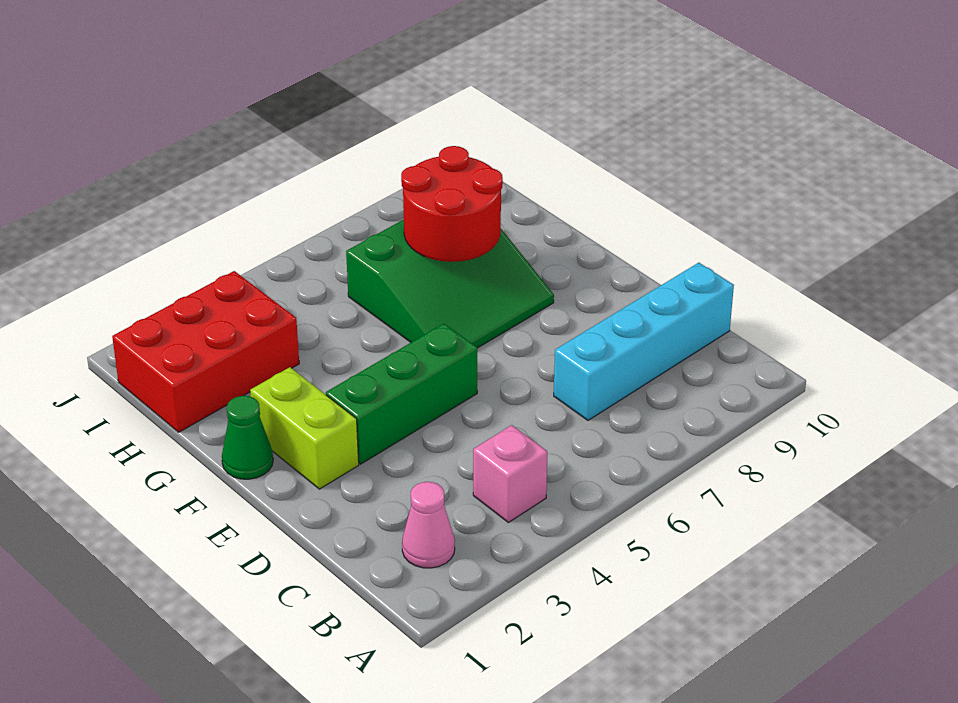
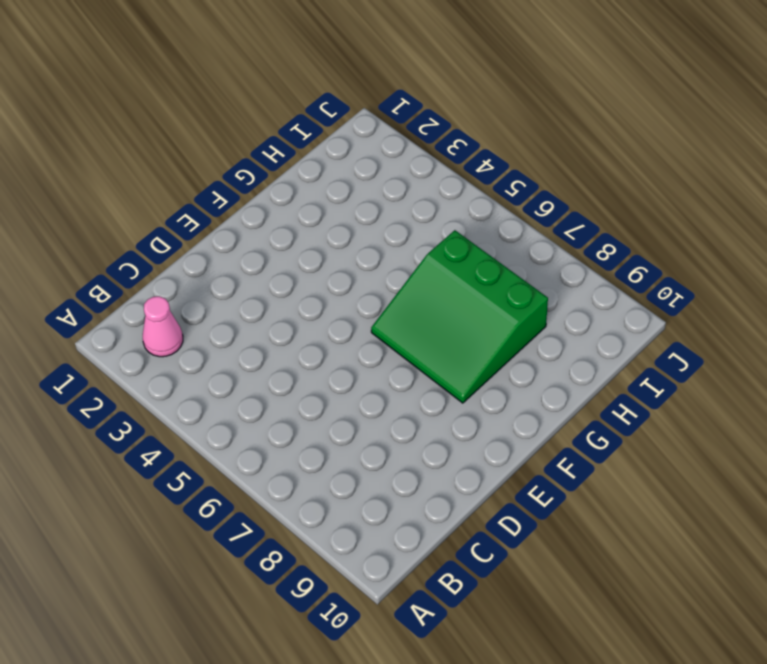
none -> pink brick B4 level 1
none -> cyan brick C7:C10 level 1

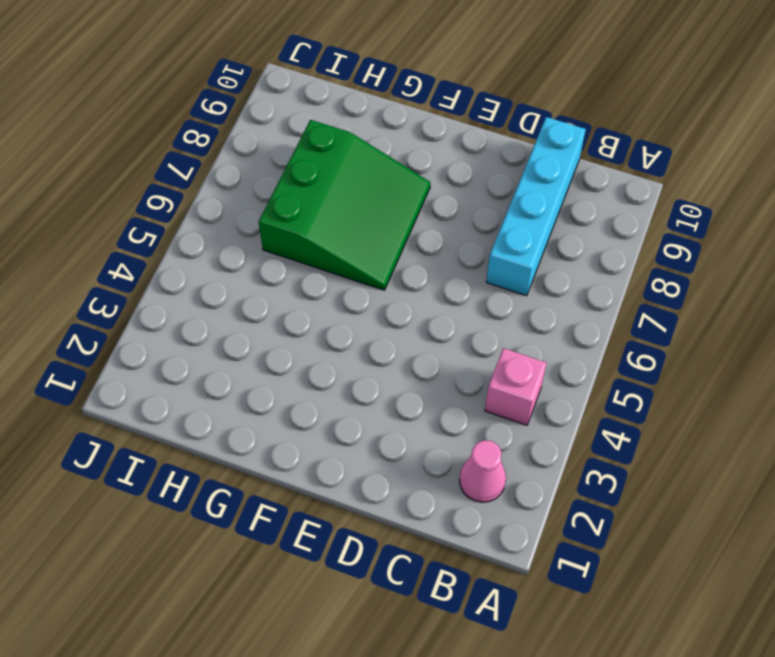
none -> lime brick E2:F2 level 1
none -> green brick E3:E5 level 1

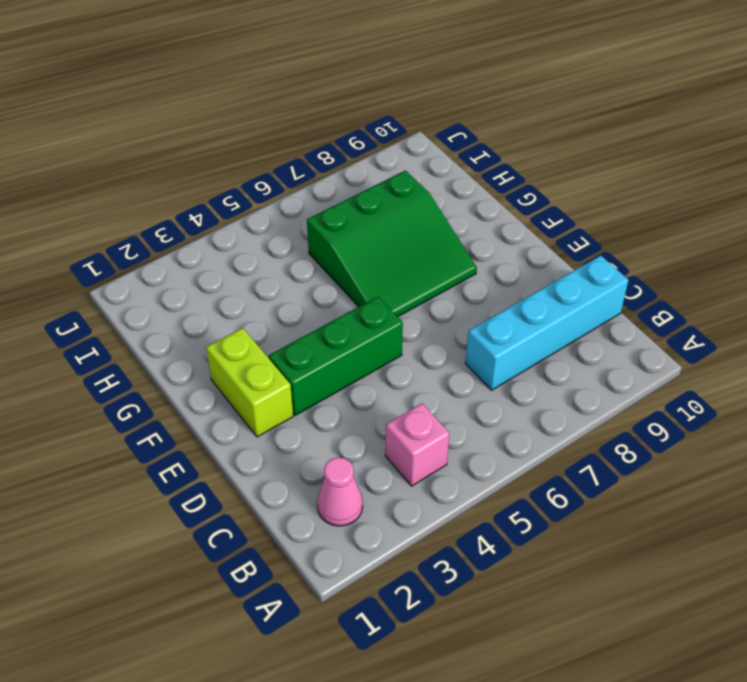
none -> green cone F1 level 1
none -> red brick H1:I3 level 1

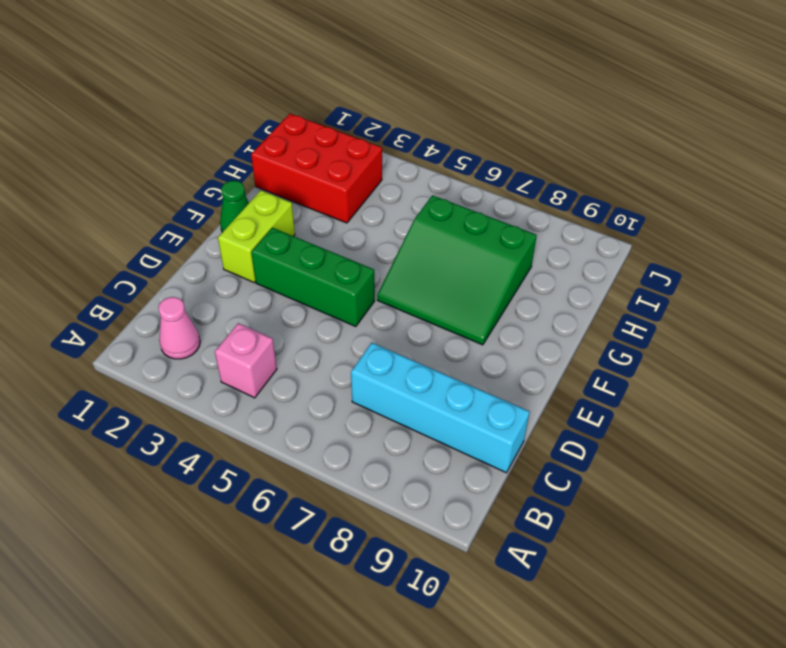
none -> red round brick G7:H8 level 2

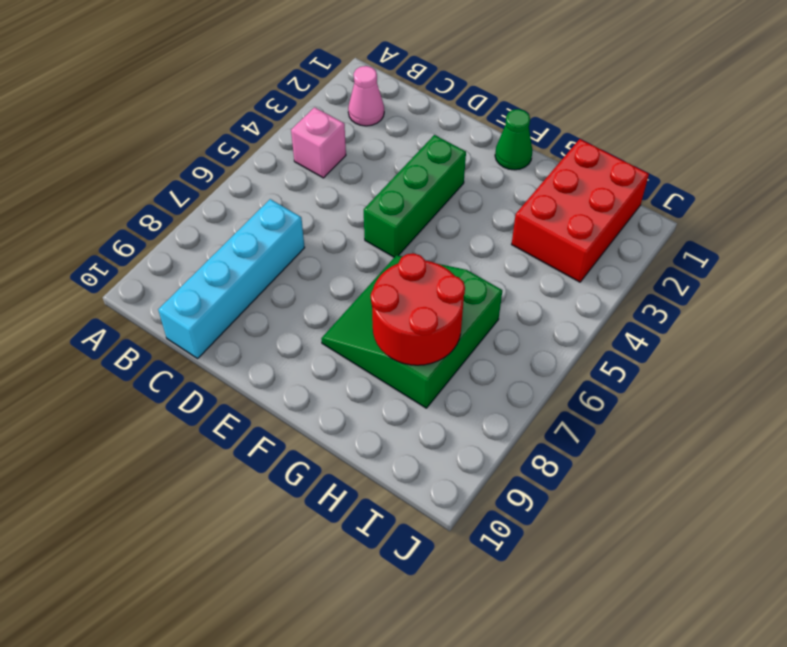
none -> lime brick E2:F2 level 1

